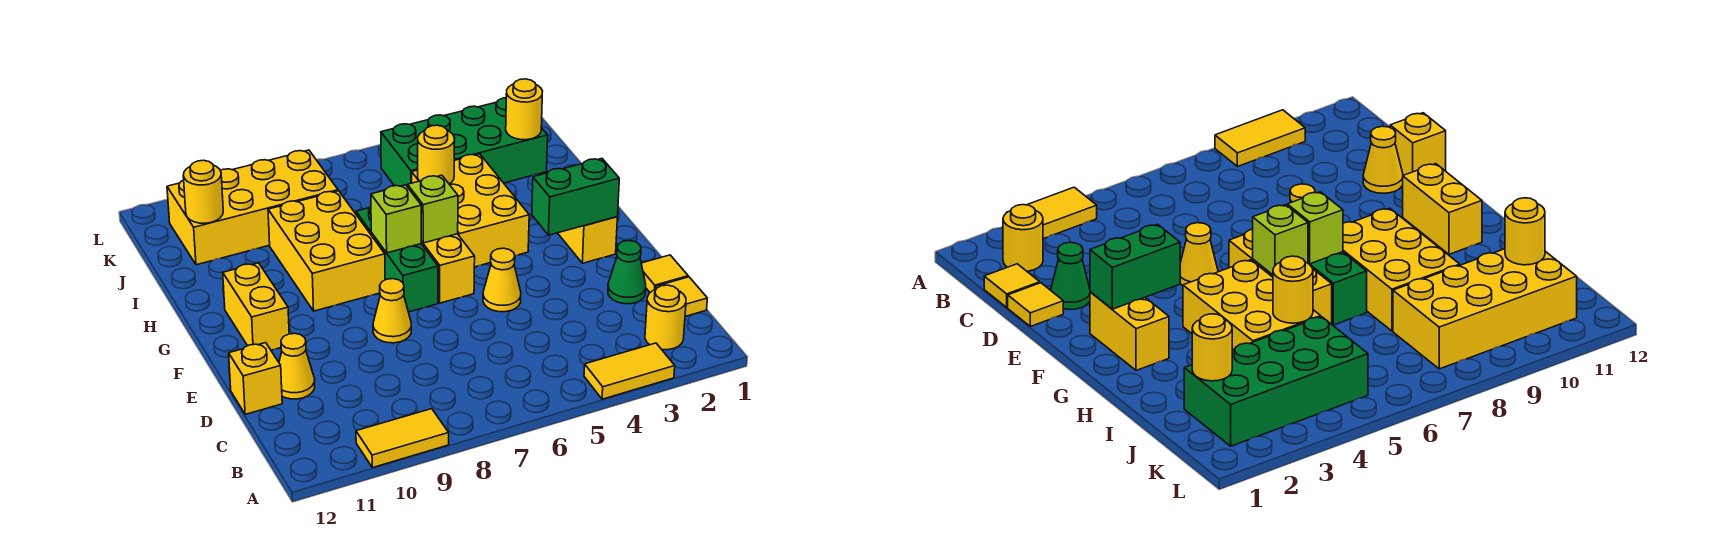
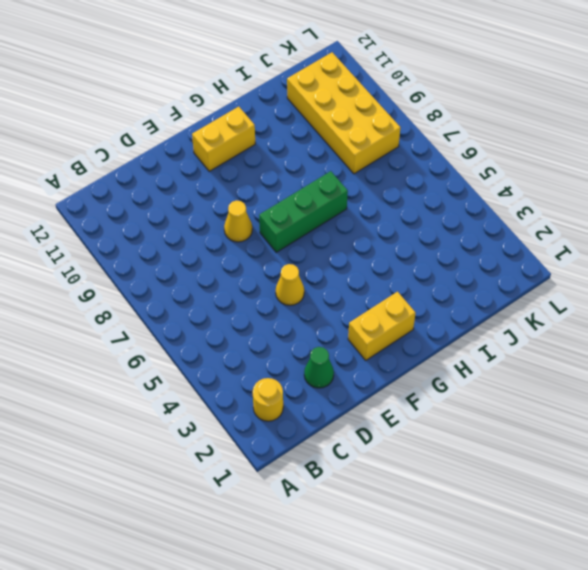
none -> yellow tile A3:A4 level 1
none -> yellow tile A9:A10 level 1
none -> yellow tile C1 level 1

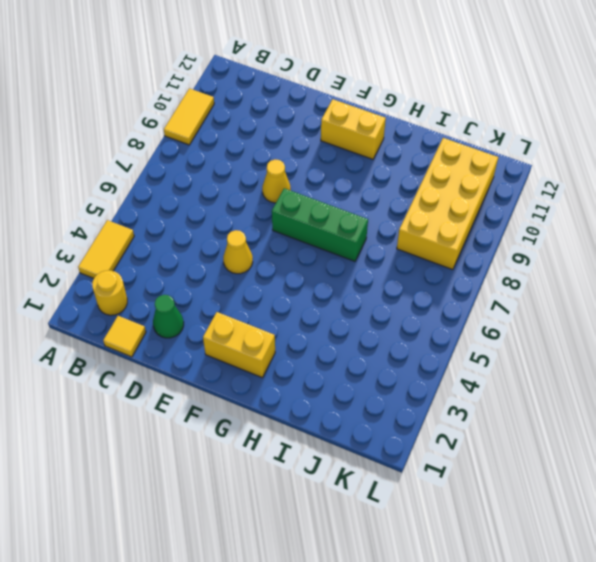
none -> yellow tile D1 level 1
none -> yellow cone D11 level 1
none -> yellow brick D12 level 1

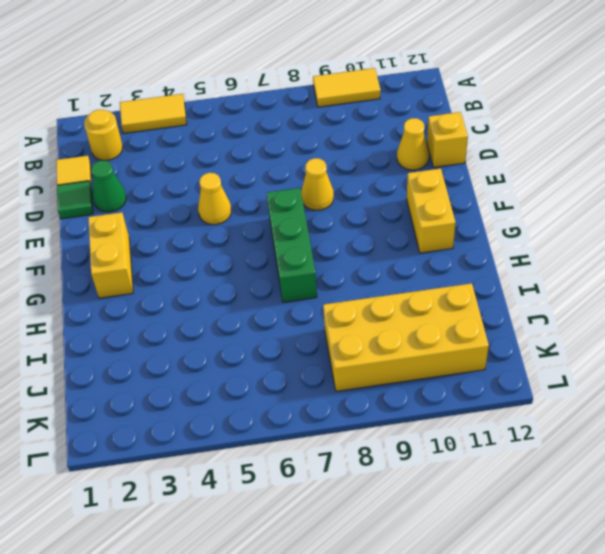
green tile D1 level 1 -> yellow tile D1 level 1
none -> yellow brick F6:H6 level 1
none -> yellow brick G4:I5 level 1
none -> yellow brick G8:I9 level 1

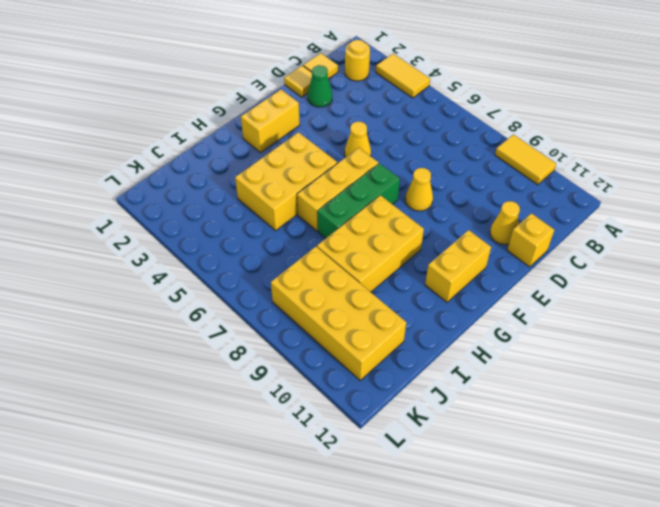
none -> green brick J2:K5 level 1
none -> green brick F2:F3 level 2
none -> lime brick G6 level 2

